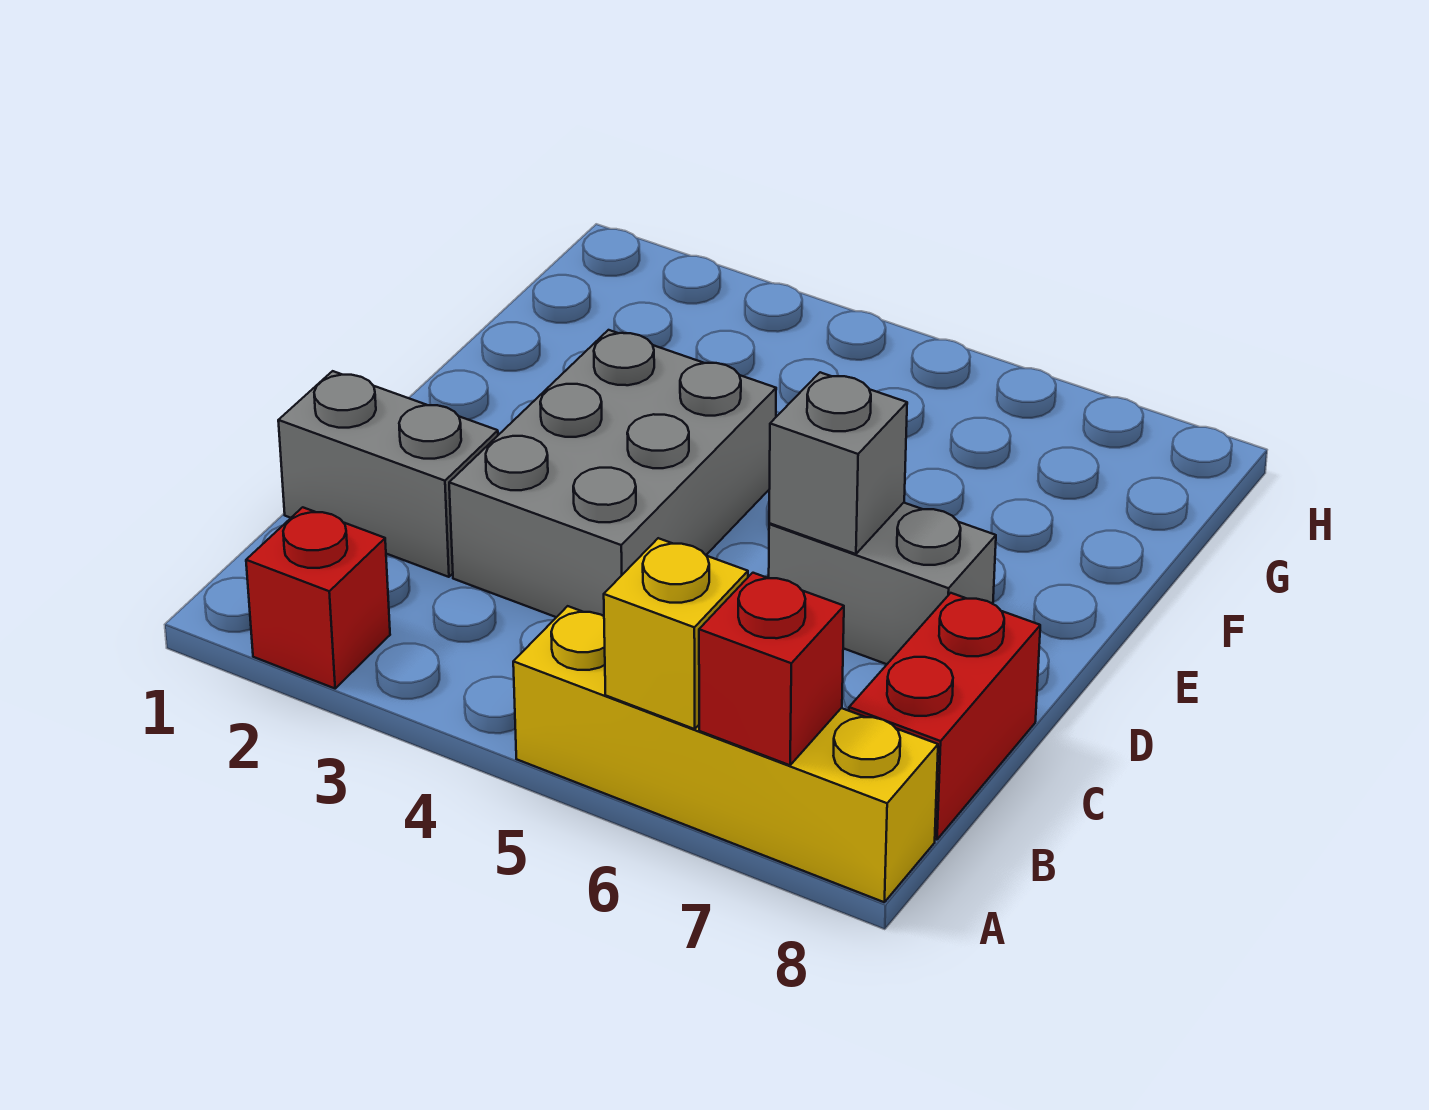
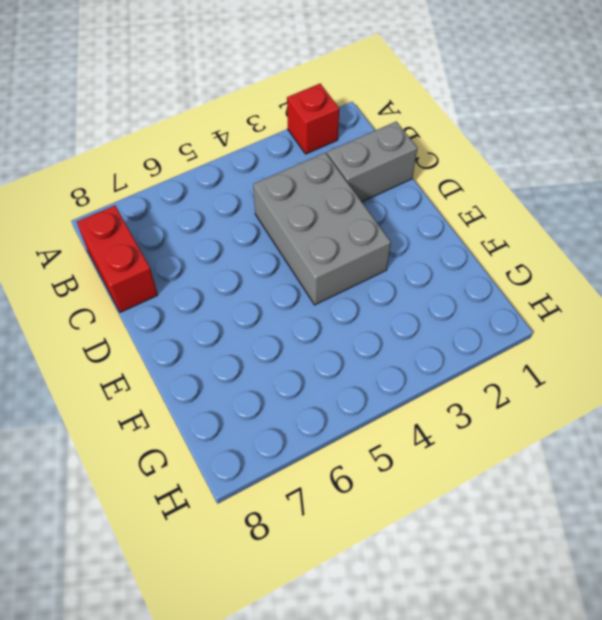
none -> yellow brick A5:A8 level 1
none -> grey brick D6:D7 level 1

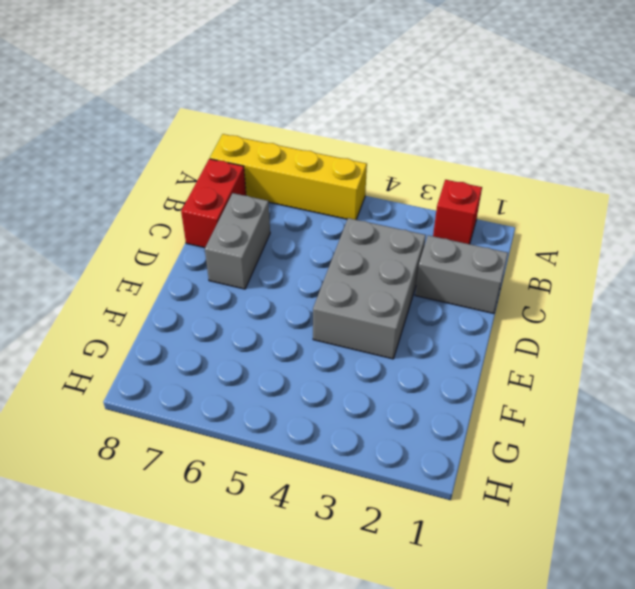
grey brick C7:D7 level 1 -> grey brick D6:D7 level 1
none -> yellow brick A6 level 2
none -> red brick A7 level 2

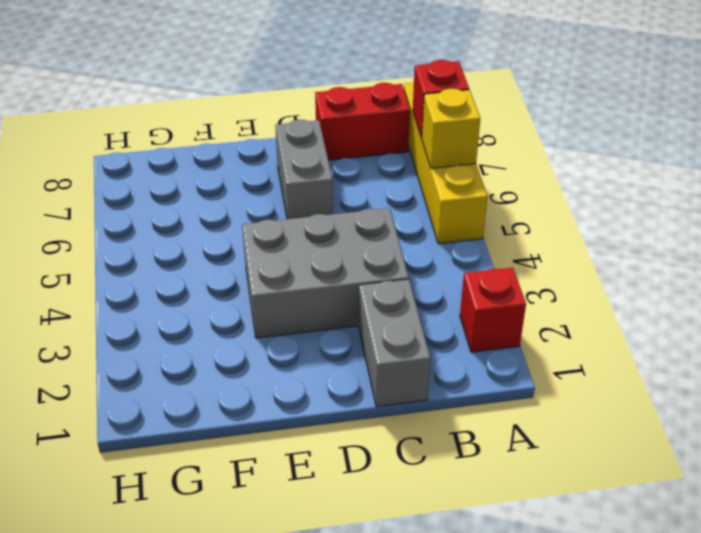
none -> grey brick D6 level 2

